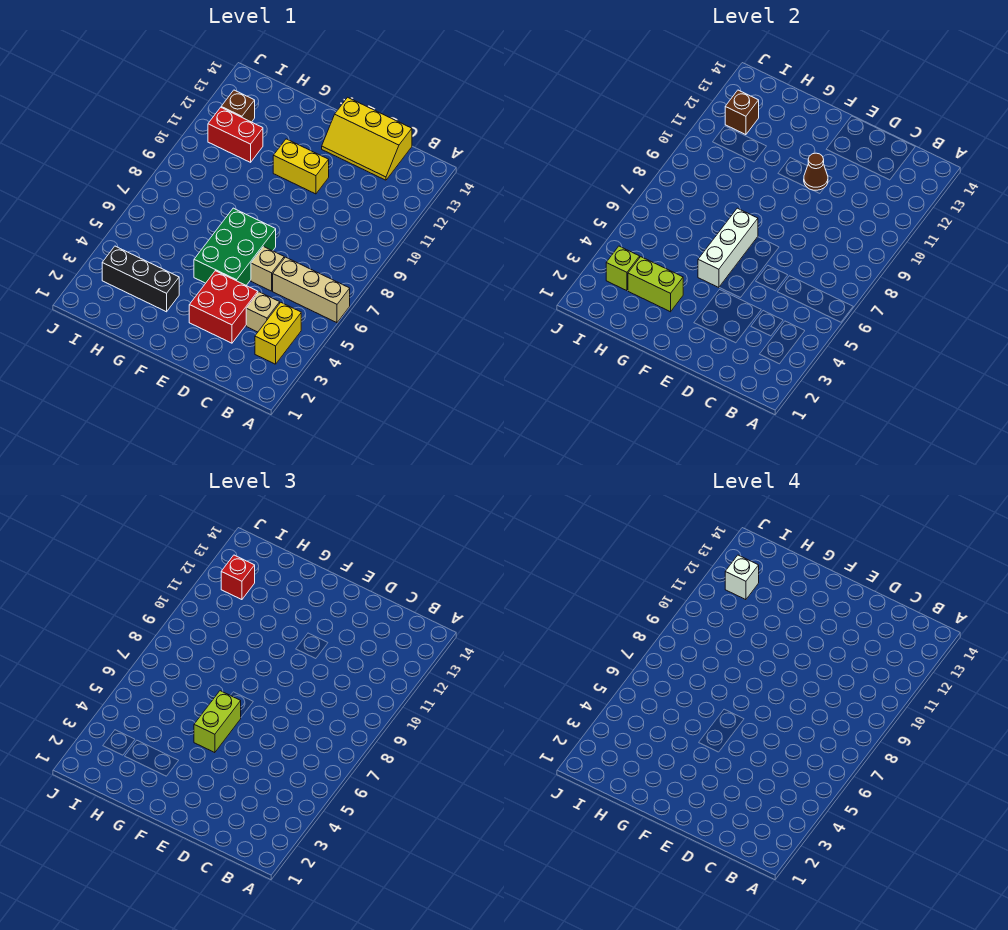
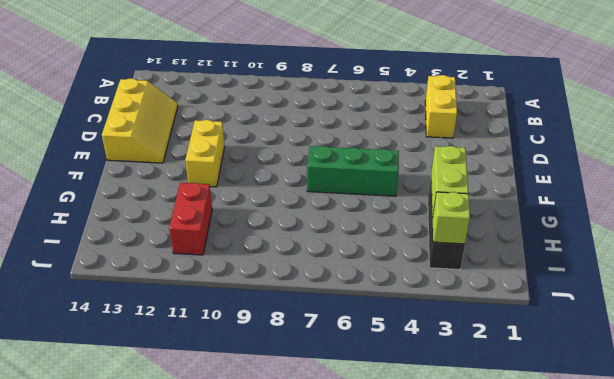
yellow brick B3:C3 level 1 -> yellow brick B3:B4 level 1
green brick F5:F7 level 1 -> green brick E5:F7 level 1
none -> tan brick A6:C6 level 1
none -> tan brick C4 level 1
none -> red brick D3:E4 level 1

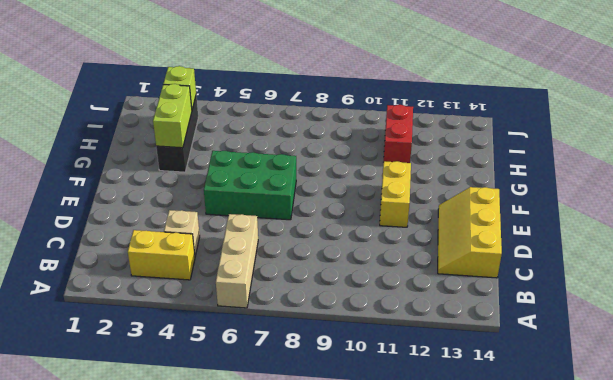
none -> red brick D3:E4 level 1
none -> tan brick D6 level 1
none -> brown brick I12 level 1

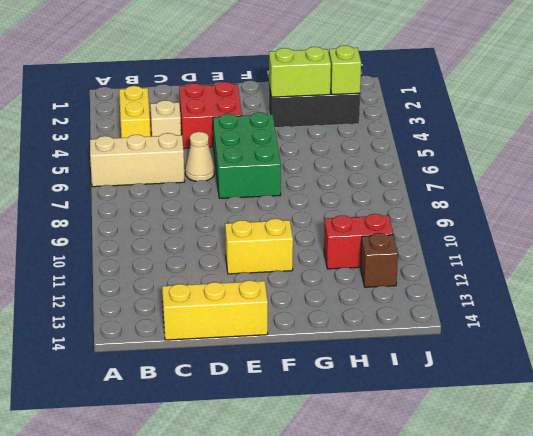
tan cone D6 level 1 -> tan brick D6 level 1
none -> brown cone E11 level 2
none -> white brick F5:F7 level 2
none -> brown brick I12 level 2

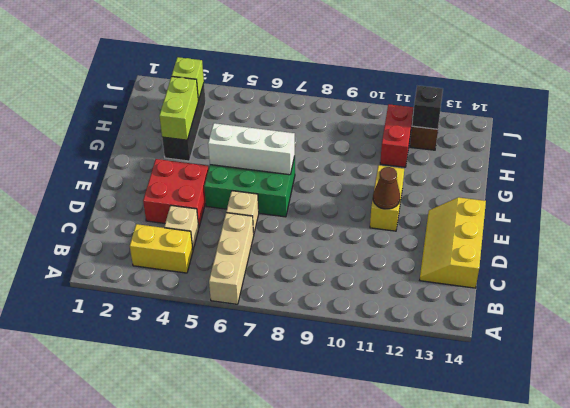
black brick I12 level 2 -> brown brick I12 level 2
none -> lime brick F5:F6 level 3
none -> red brick I12 level 3
none -> white brick I12 level 4

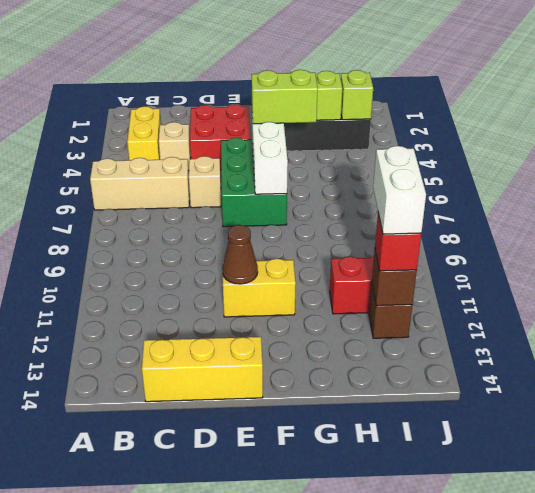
lime brick F5:G5 level 3 -> lime brick F5:F6 level 3
white brick I11:I12 level 4 -> white brick I12 level 4

